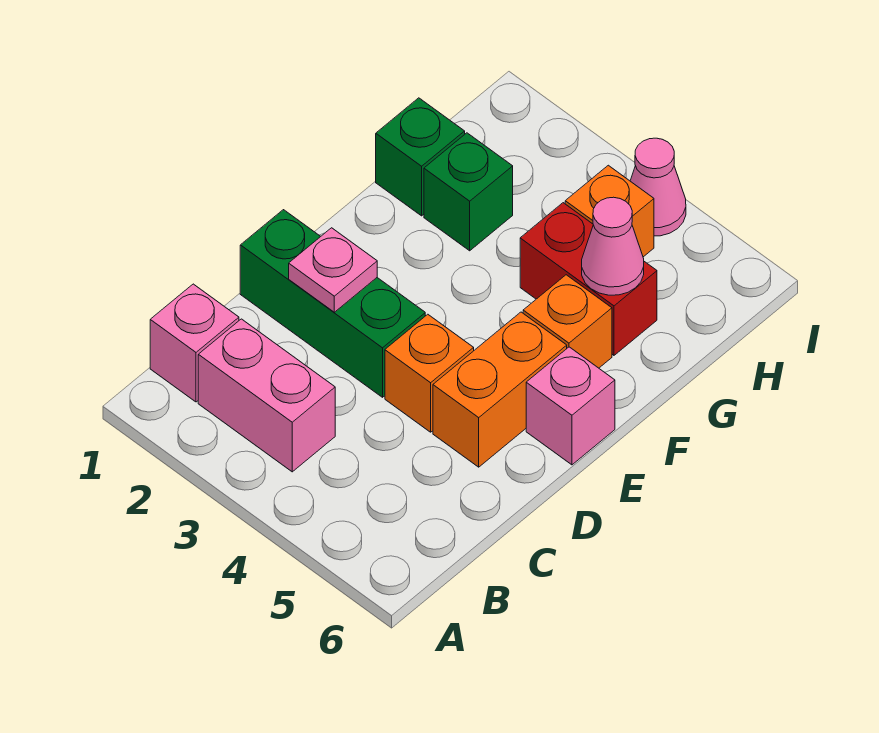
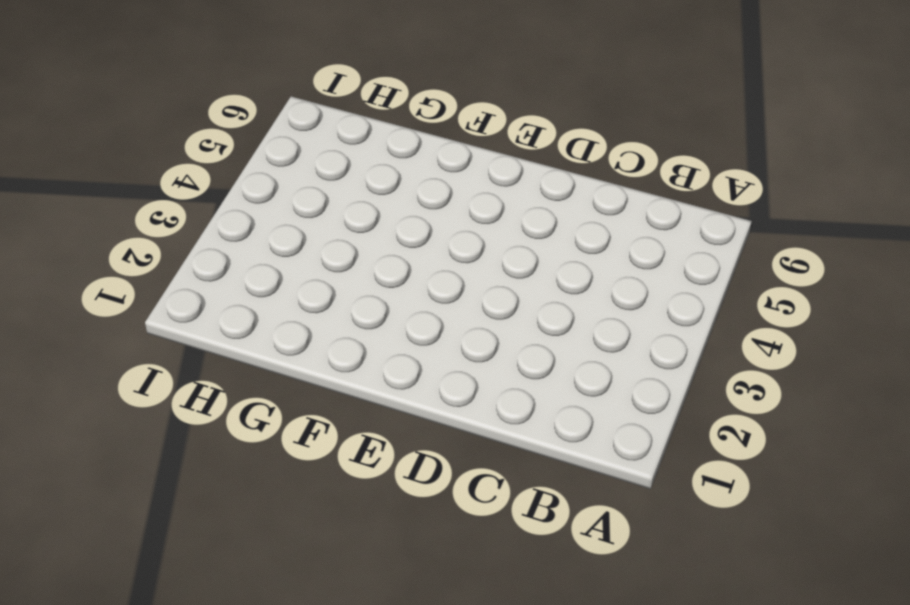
none -> pink brick B1 level 1
none -> pink brick B2:B3 level 1
none -> green brick D1:D3 level 1

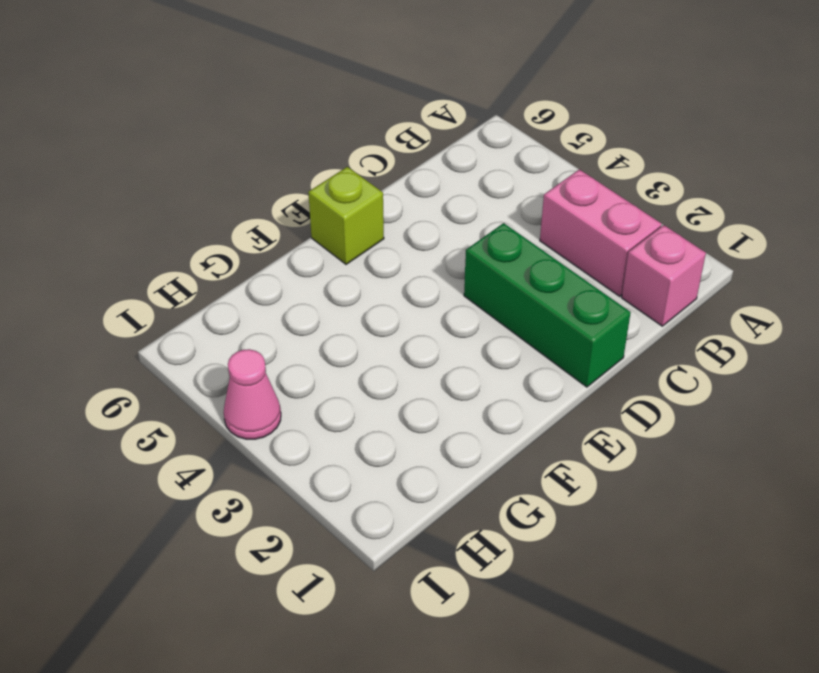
lime brick E6 level 1 -> pink brick E6 level 1
none -> orange brick D4 level 1
none -> orange brick D5:E5 level 1
none -> orange brick F5 level 1

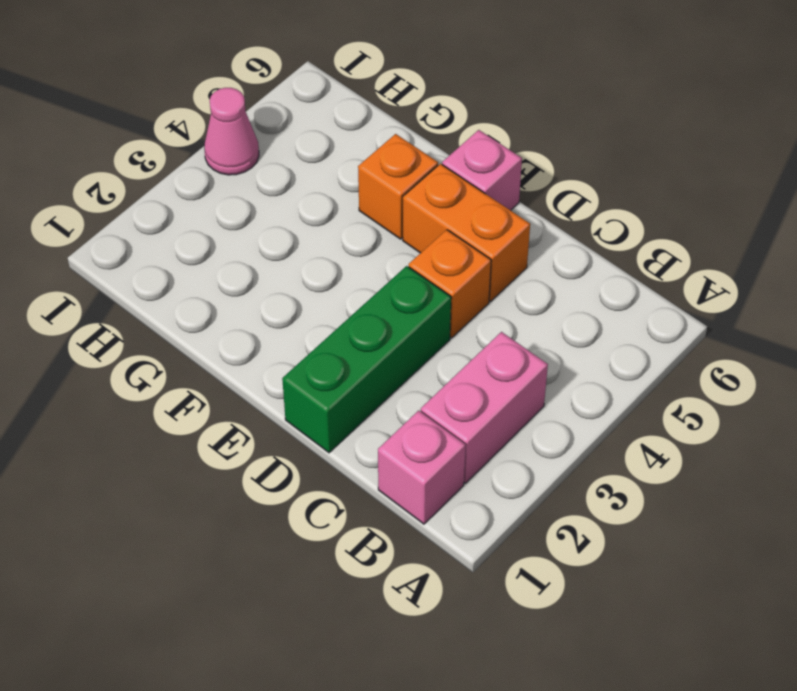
none -> green brick G1 level 1
none -> green brick G2 level 1
none -> red brick G4:G5 level 1

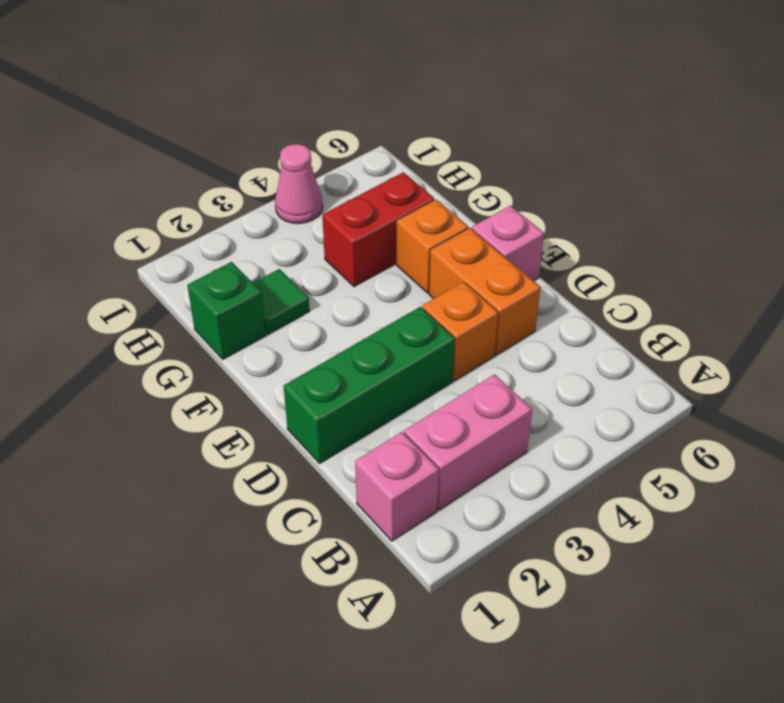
green tile G2 level 1 -> green brick G2 level 1
none -> orange brick H4 level 1
none -> pink plate D2 level 2
none -> pink cone G5 level 2

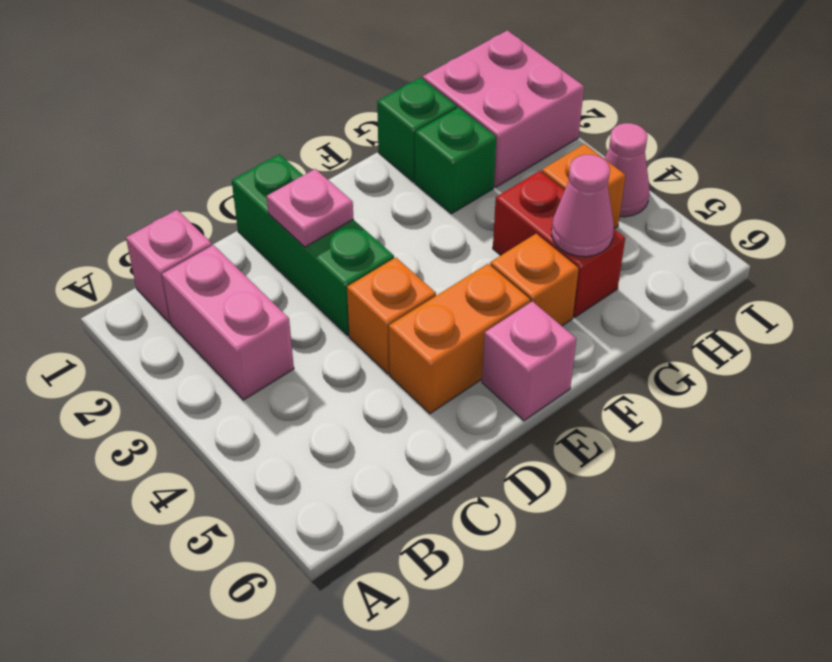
pink brick H1:I2 level 1 -> none

